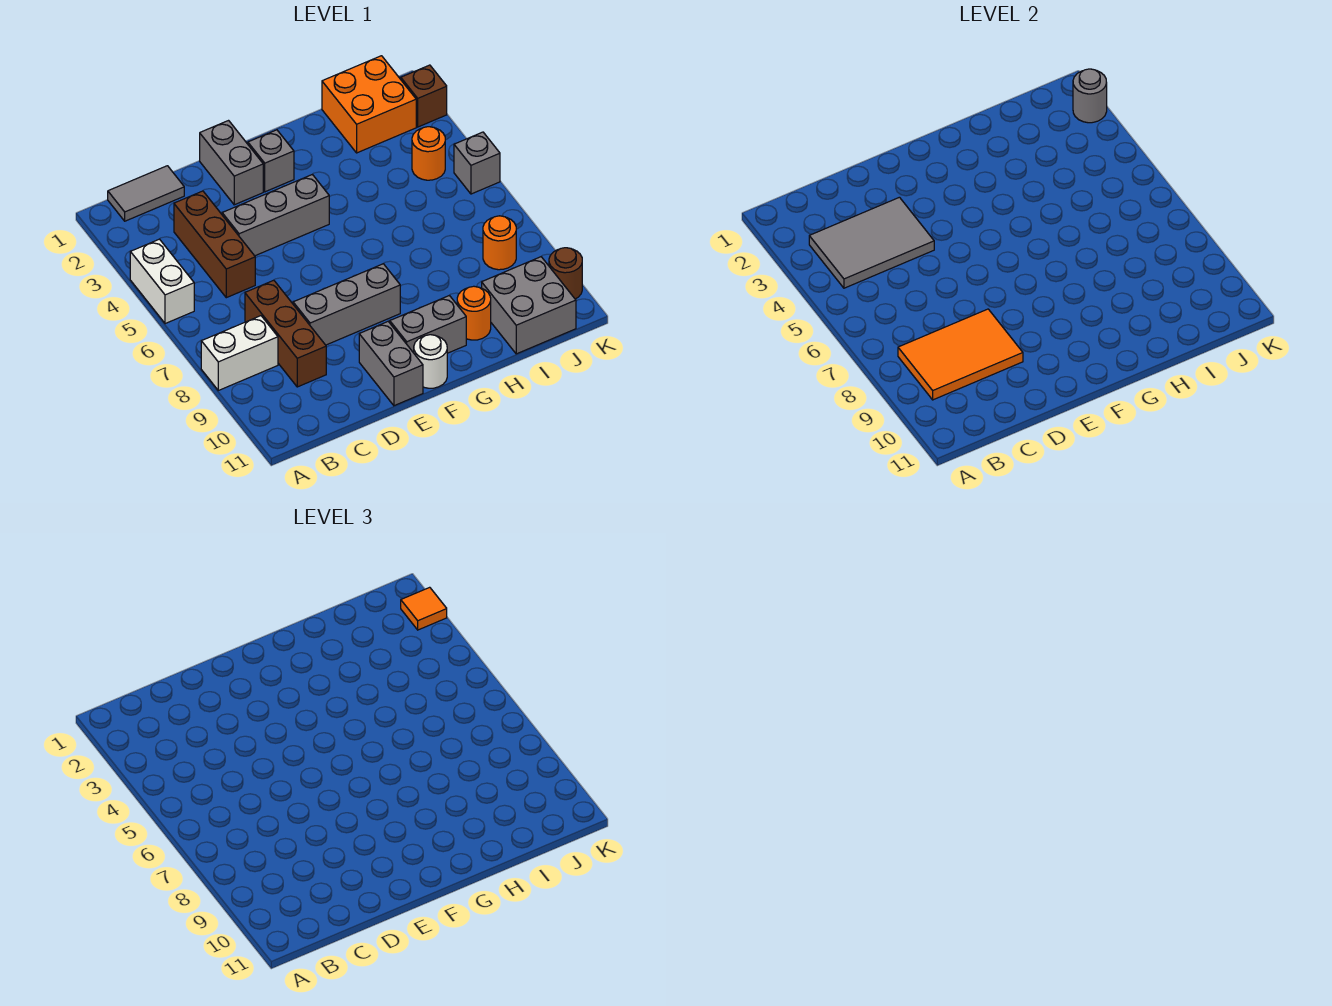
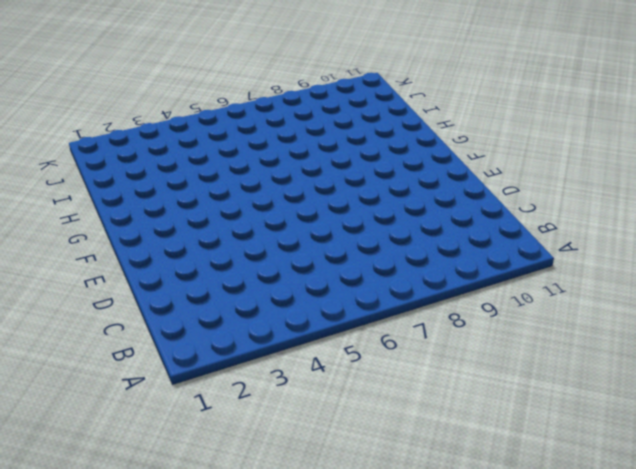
none -> white brick A4:A5 level 1
none -> white brick A8:B8 level 1
none -> grey tile B1:C1 level 1

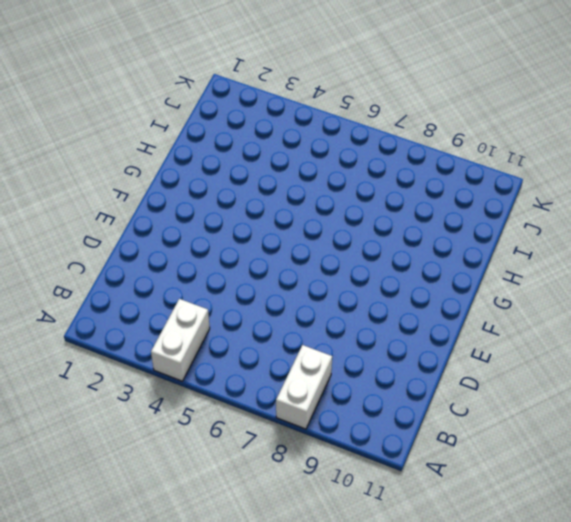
white brick A4:B4 level 1 -> white brick A4:A5 level 1
none -> grey tile B1:C1 level 1
none -> brown brick C3:C5 level 1
none -> brown brick C7:C9 level 1

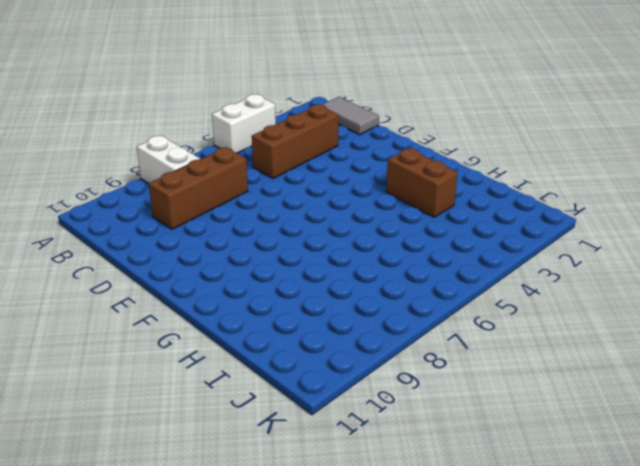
brown brick G3:H3 level 1 -> none
none -> grey brick D4:F4 level 1
none -> grey brick D8:F8 level 1
none -> grey brick E1:E2 level 1

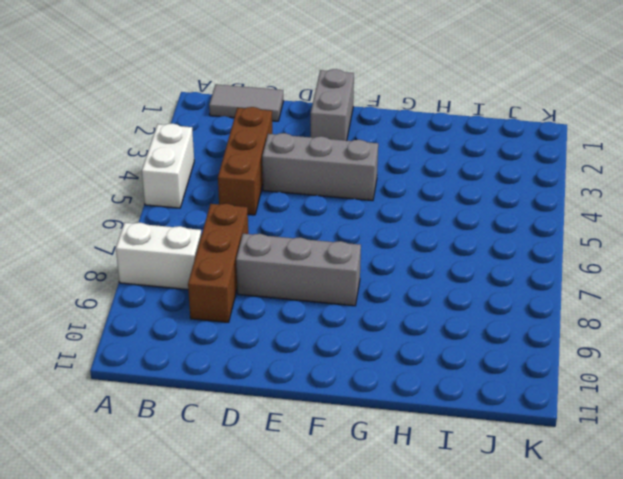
none -> grey brick E10:E11 level 1
none -> grey brick F2 level 1
none -> grey brick F10:G10 level 1

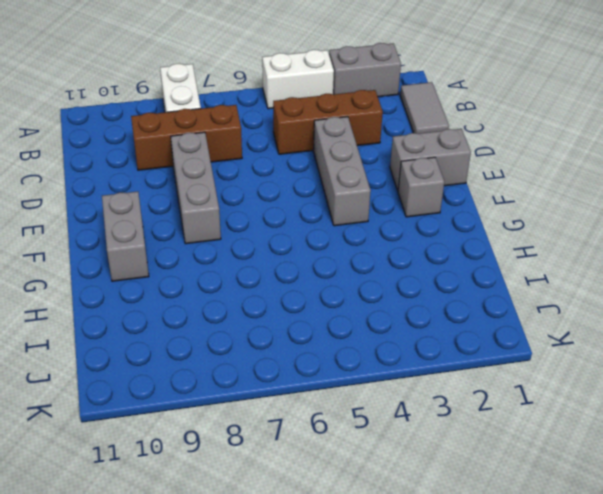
grey brick A2:A3 level 1 -> grey brick E10:E11 level 1
none -> white round brick F11 level 1
none -> orange round brick H10 level 1
none -> orange brick I1:J2 level 1

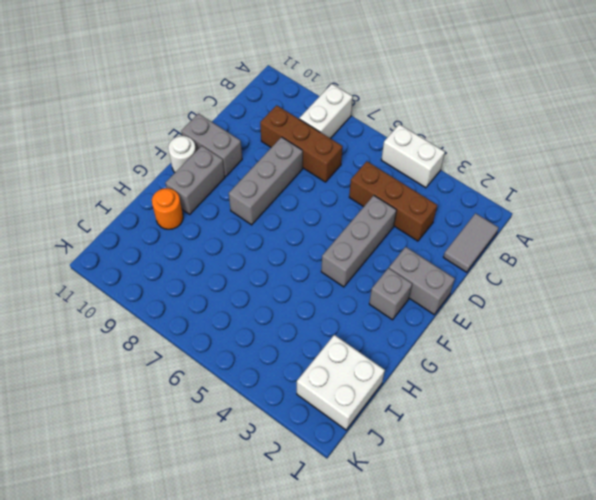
white brick I1:J2 level 1 -> orange brick I1:J2 level 1
none -> grey brick I10:J11 level 1
none -> orange round brick J4 level 1
none -> orange round brick J8 level 1

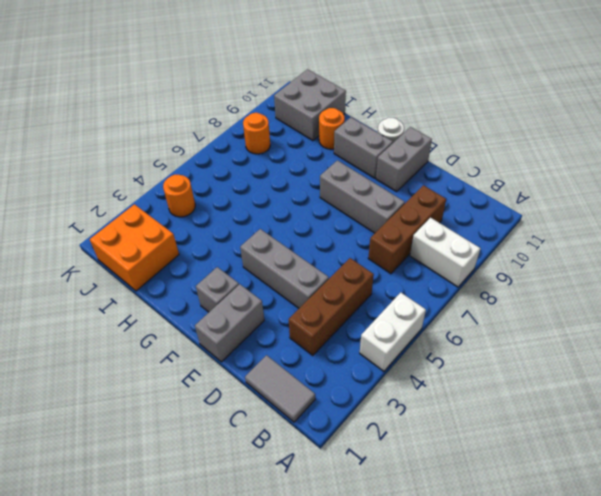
none -> brown brick K2 level 1
none -> grey brick K5 level 1
none -> brown round brick K10 level 1

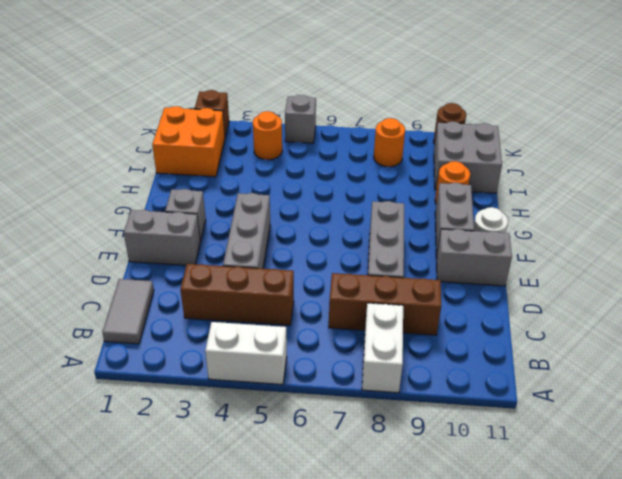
none -> grey tile B3:D4 level 2
none -> orange tile B8:D9 level 2
none -> grey round brick K2 level 2

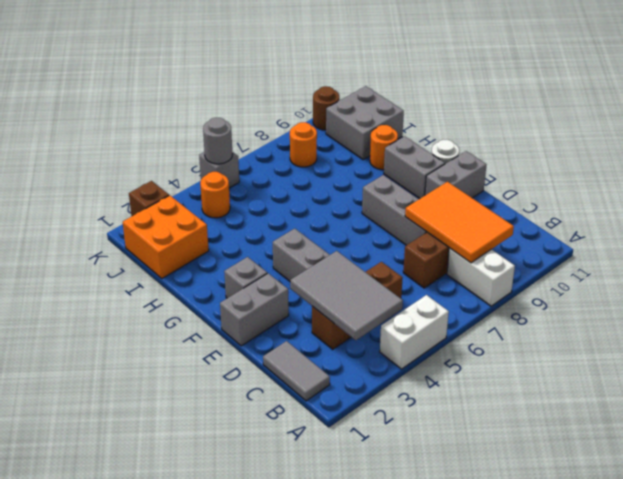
grey round brick K5 level 2 -> grey round brick K2 level 2
none -> orange tile K2 level 3

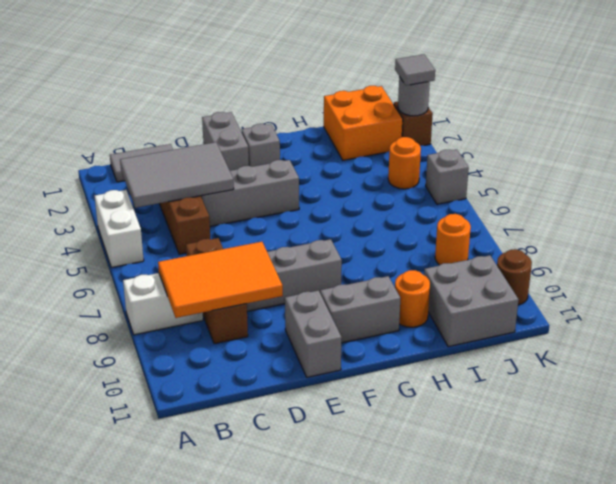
grey tile K2 level 3 -> orange tile K2 level 3
none -> white round brick F11 level 1

